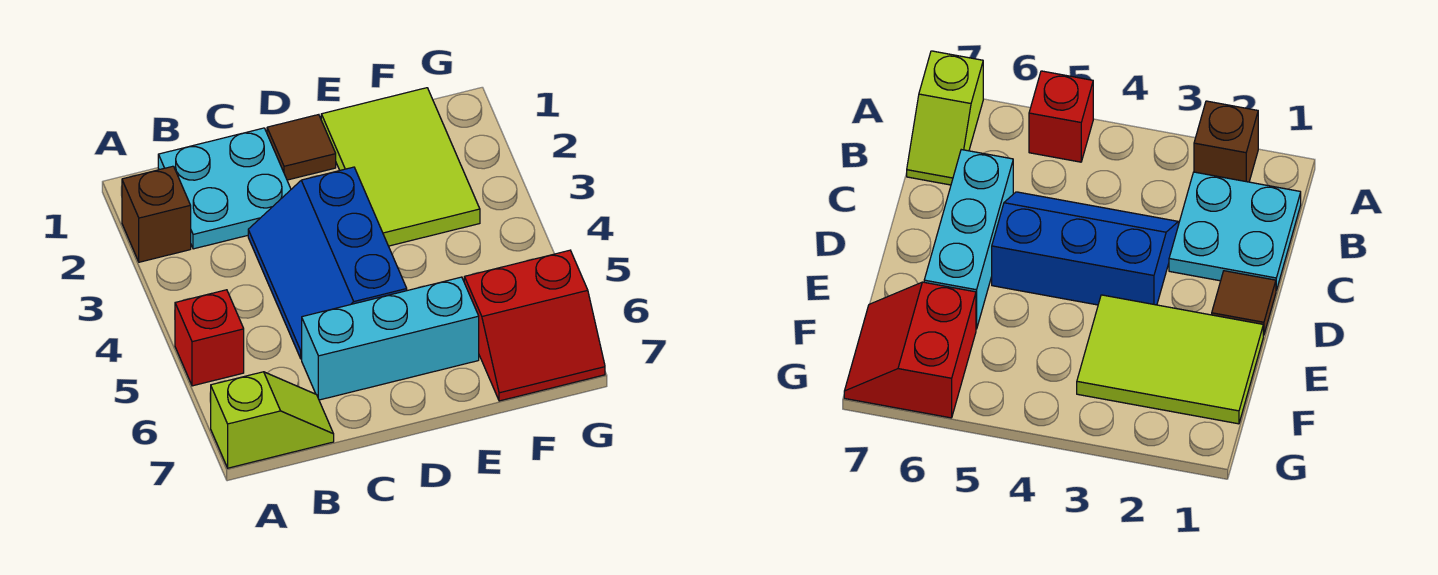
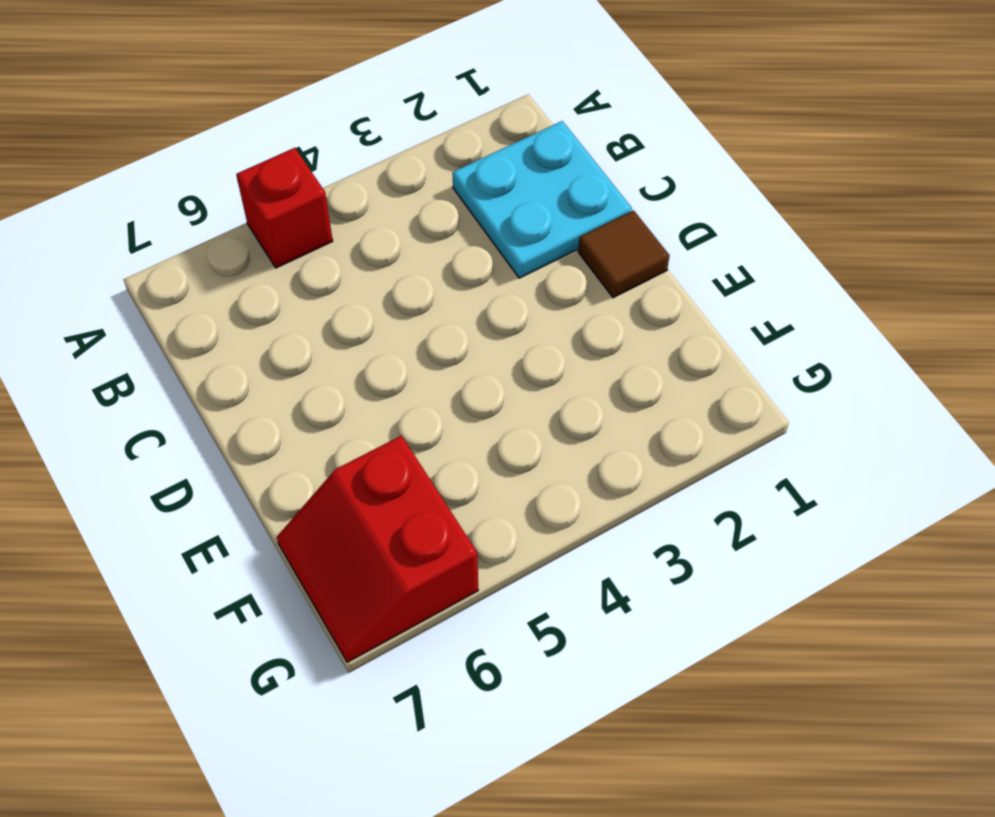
none -> brown brick A2 level 1
none -> lime slope A7:B7 level 1 top A

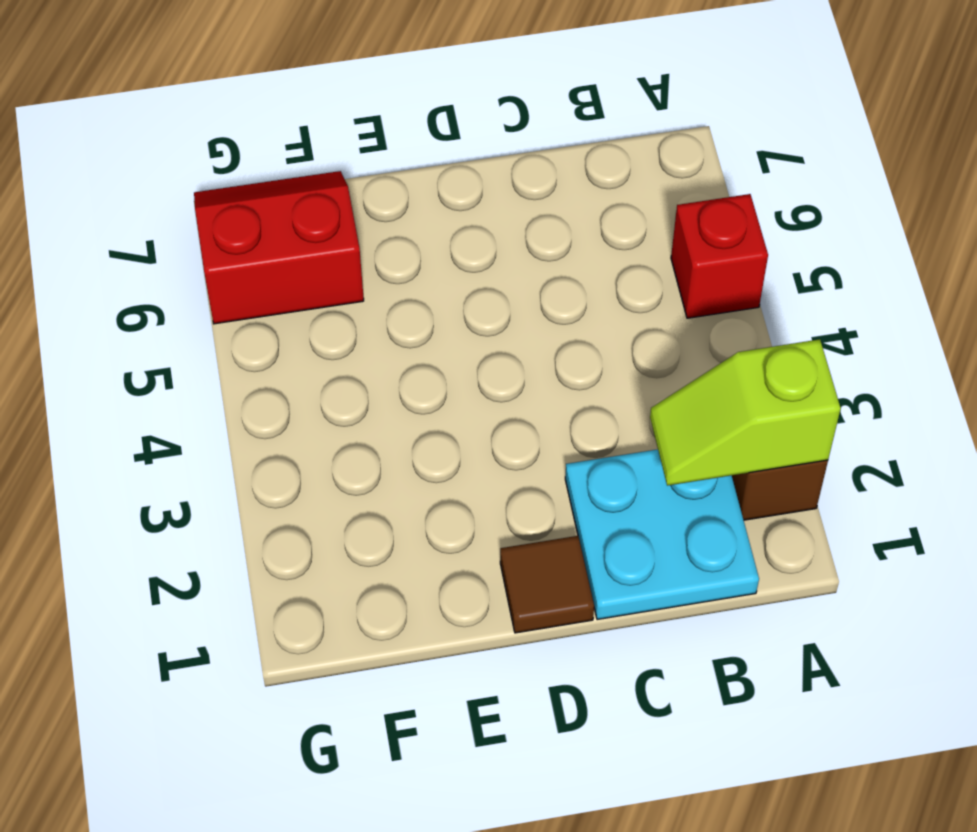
lime slope A2:B2 level 2 top A -> lime slope A7:B7 level 1 top A
none -> blue slope C3:D5 level 1 top D
none -> cyan brick C6:E6 level 1

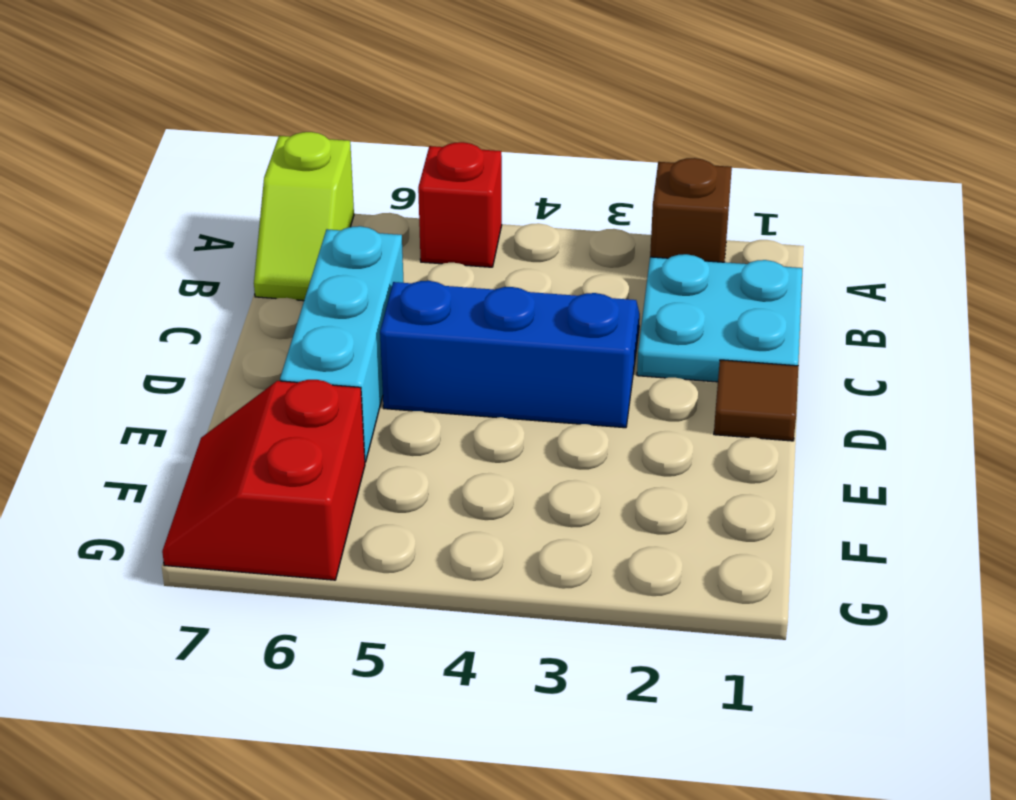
none -> lime tile E1:F3 level 1

